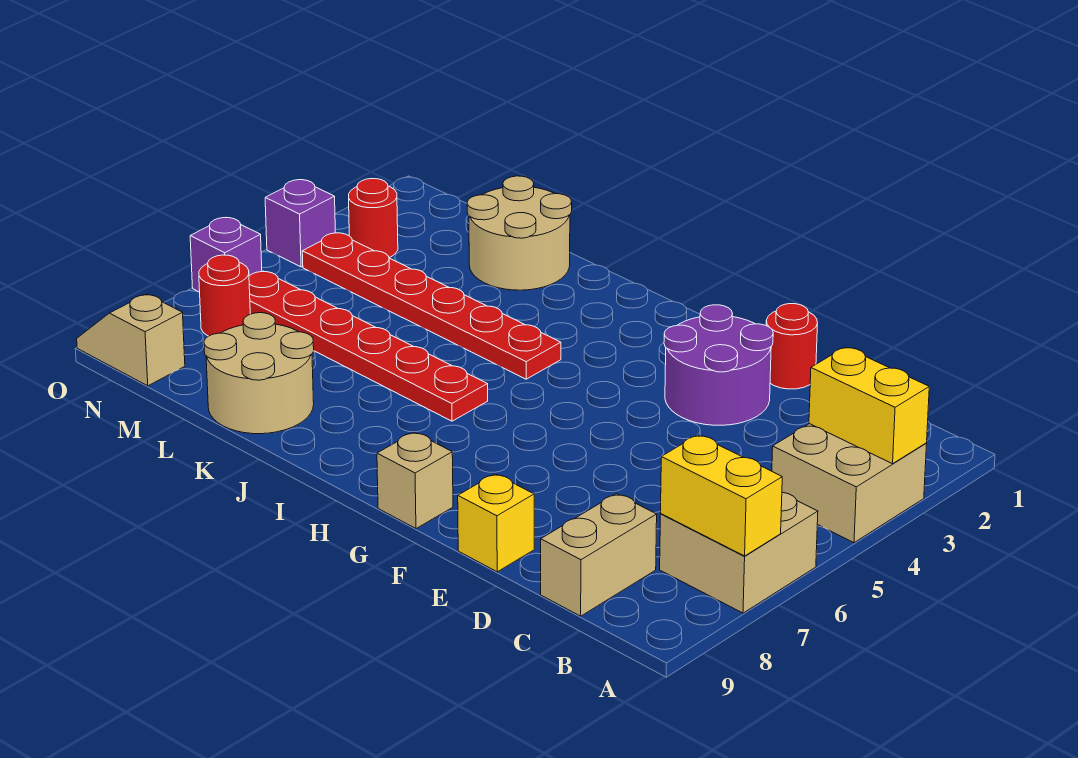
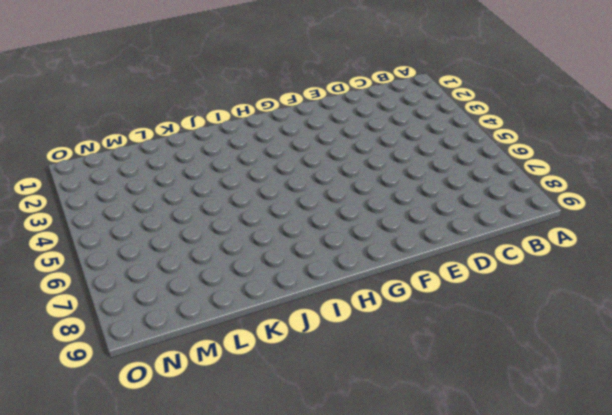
none -> tan brick A3:B4 level 1
none -> tan brick A6:B7 level 1
none -> tan brick C8:C9 level 1

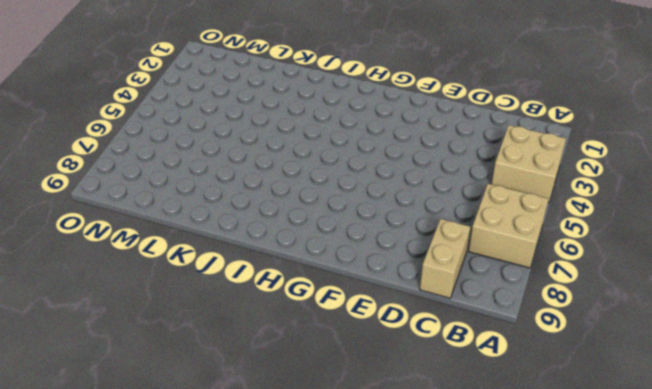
none -> red round brick E1 level 1
none -> purple round brick E2:F3 level 1
none -> yellow brick E9 level 1

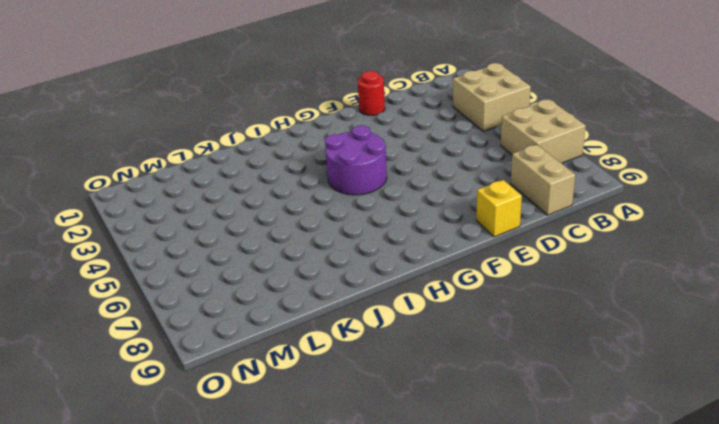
purple round brick G4:H5 level 1 -> purple round brick E2:F3 level 1
none -> tan brick G9 level 1
none -> red plate I4:N4 level 1
none -> red plate I6:N6 level 1

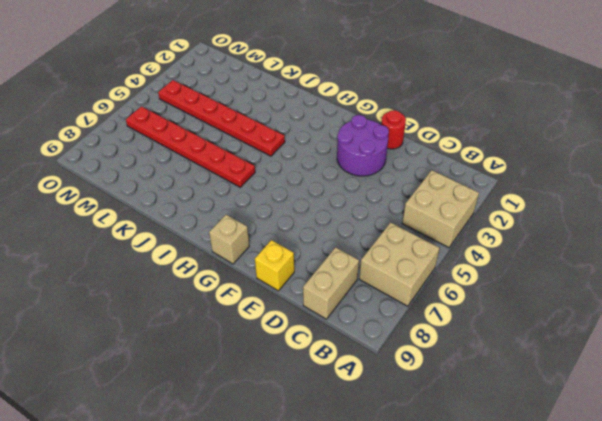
none -> tan round brick K1:L2 level 1
none -> tan round brick K8:L9 level 1
none -> red round brick N3 level 1

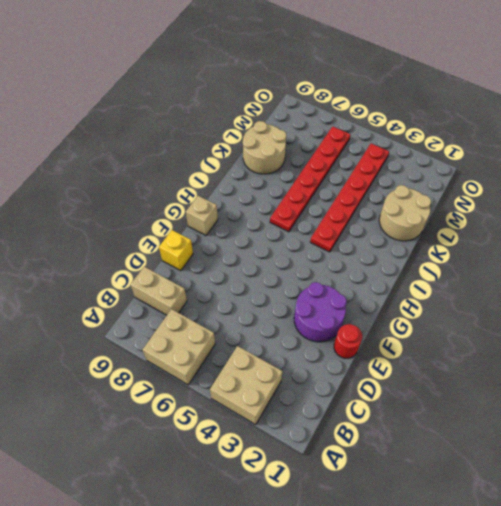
none -> red round brick N3 level 1
none -> red round brick N7 level 1
none -> tan slope N9:O9 level 1 top N

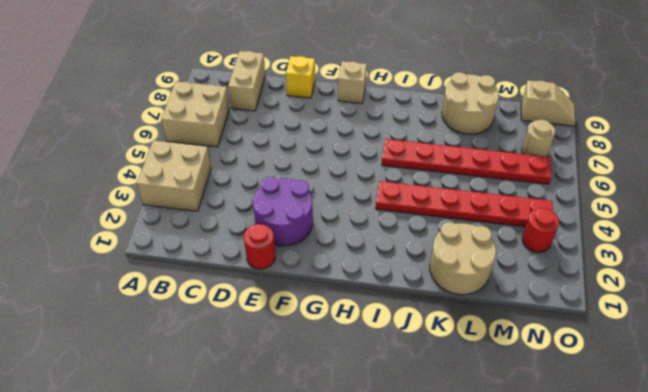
tan round brick N7 level 1 -> red round brick N7 level 1
none -> purple brick O4 level 1
none -> purple brick O6 level 1
none -> yellow brick A3:B3 level 2

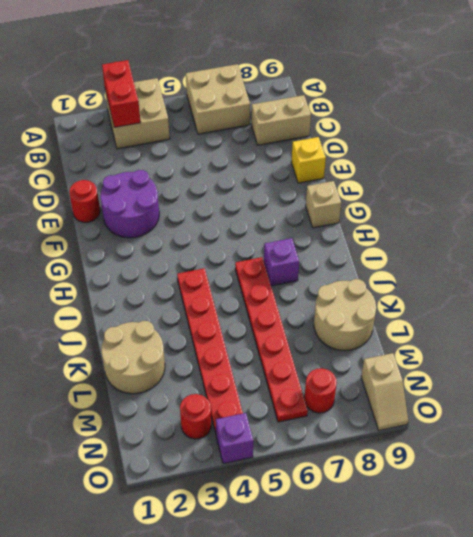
red brick A3:B3 level 2 -> yellow brick A3:B3 level 2
purple brick I7 level 1 -> purple brick O6 level 1
none -> yellow brick A7:B7 level 2

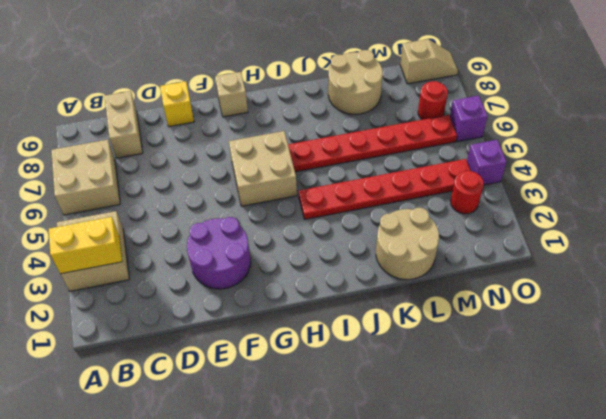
tan brick G5:H6 level 1 -> none
none -> red round brick E1 level 1
none -> yellow brick A7:B7 level 2

